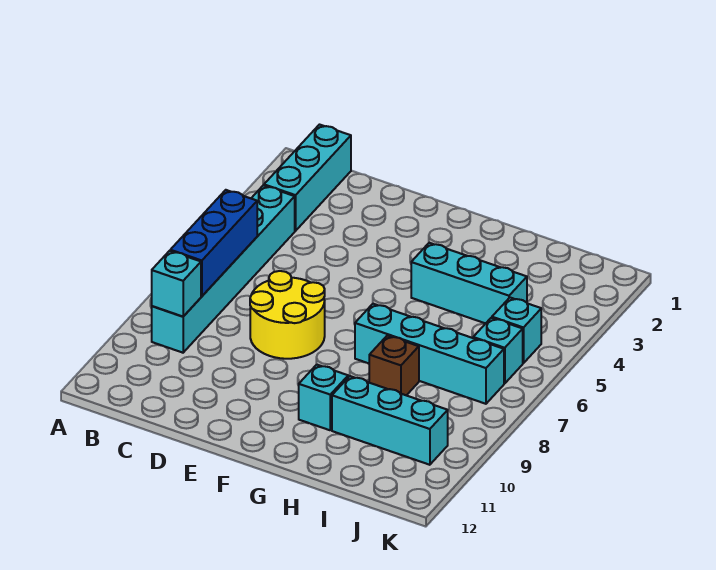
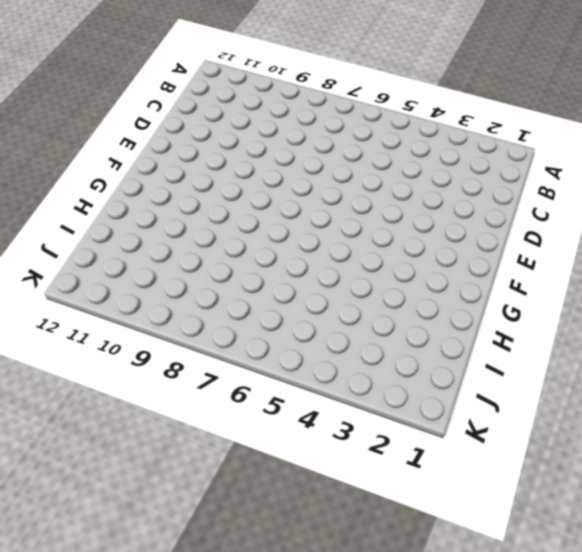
none -> cyan brick B1:B3 level 1
none -> cyan brick B4:B9 level 1
none -> yellow round brick D7:E8 level 1

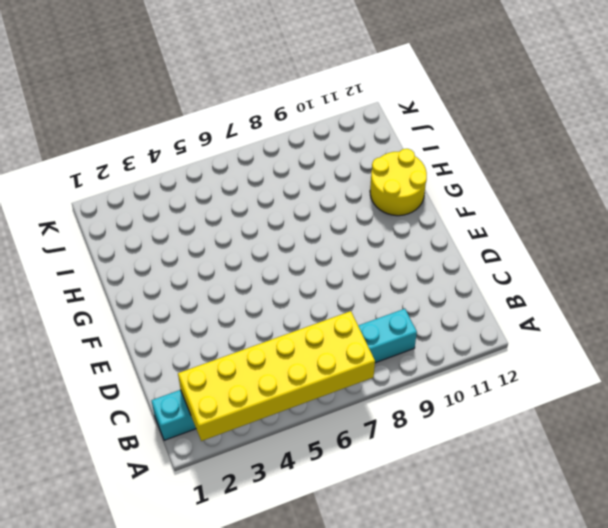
yellow brick A2:B7 level 2 -> blue brick B6:B8 level 2
yellow round brick G11:H12 level 1 -> yellow round brick D7:E8 level 1
none -> cyan brick G4:I4 level 1
none -> cyan brick G7:J7 level 1
none -> cyan brick G10 level 1

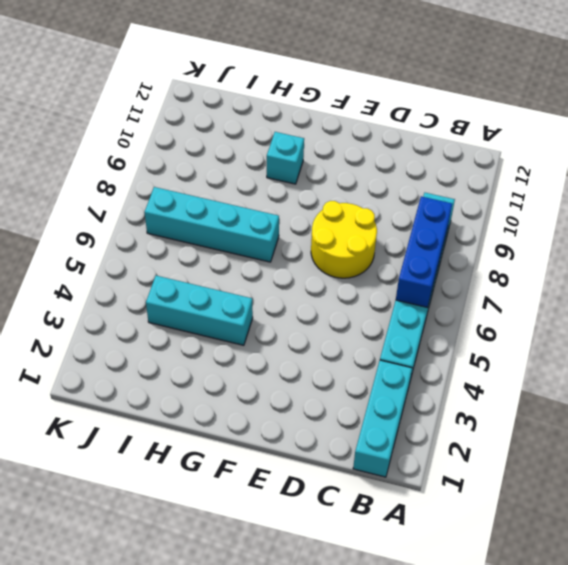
none -> brown brick H8 level 1
none -> cyan brick H10:J10 level 1
none -> cyan brick J5 level 1

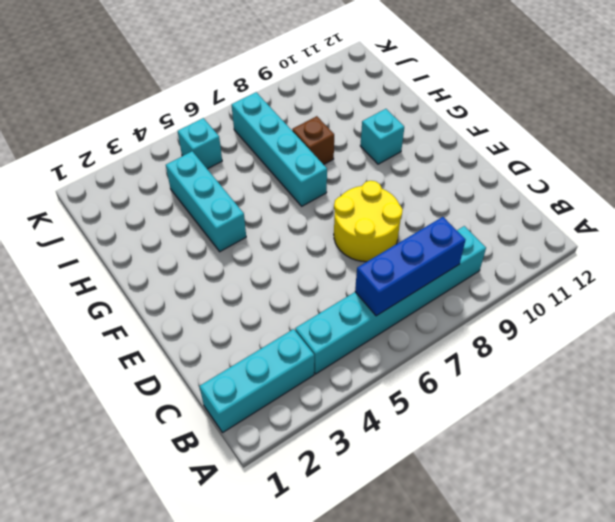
none -> cyan brick H10:J10 level 1
none -> cyan brick J6 level 1
none -> cyan brick B9 level 2

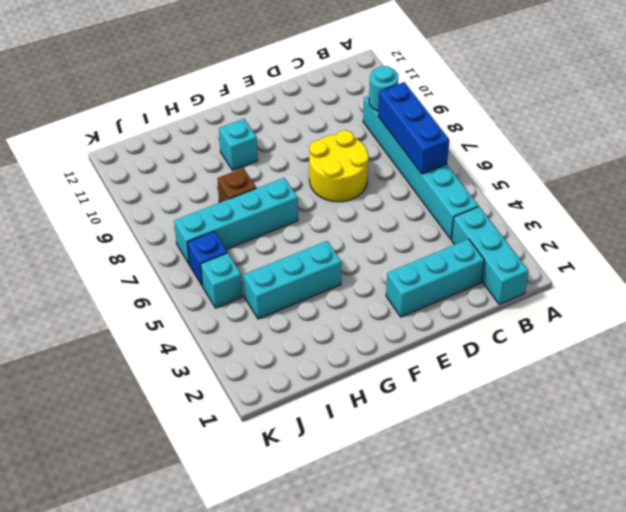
cyan round brick B9 level 2 -> cyan brick B9 level 2
cyan brick C2:E2 level 1 -> cyan brick H10:J10 level 1
blue brick J6 level 1 -> cyan brick J6 level 1

